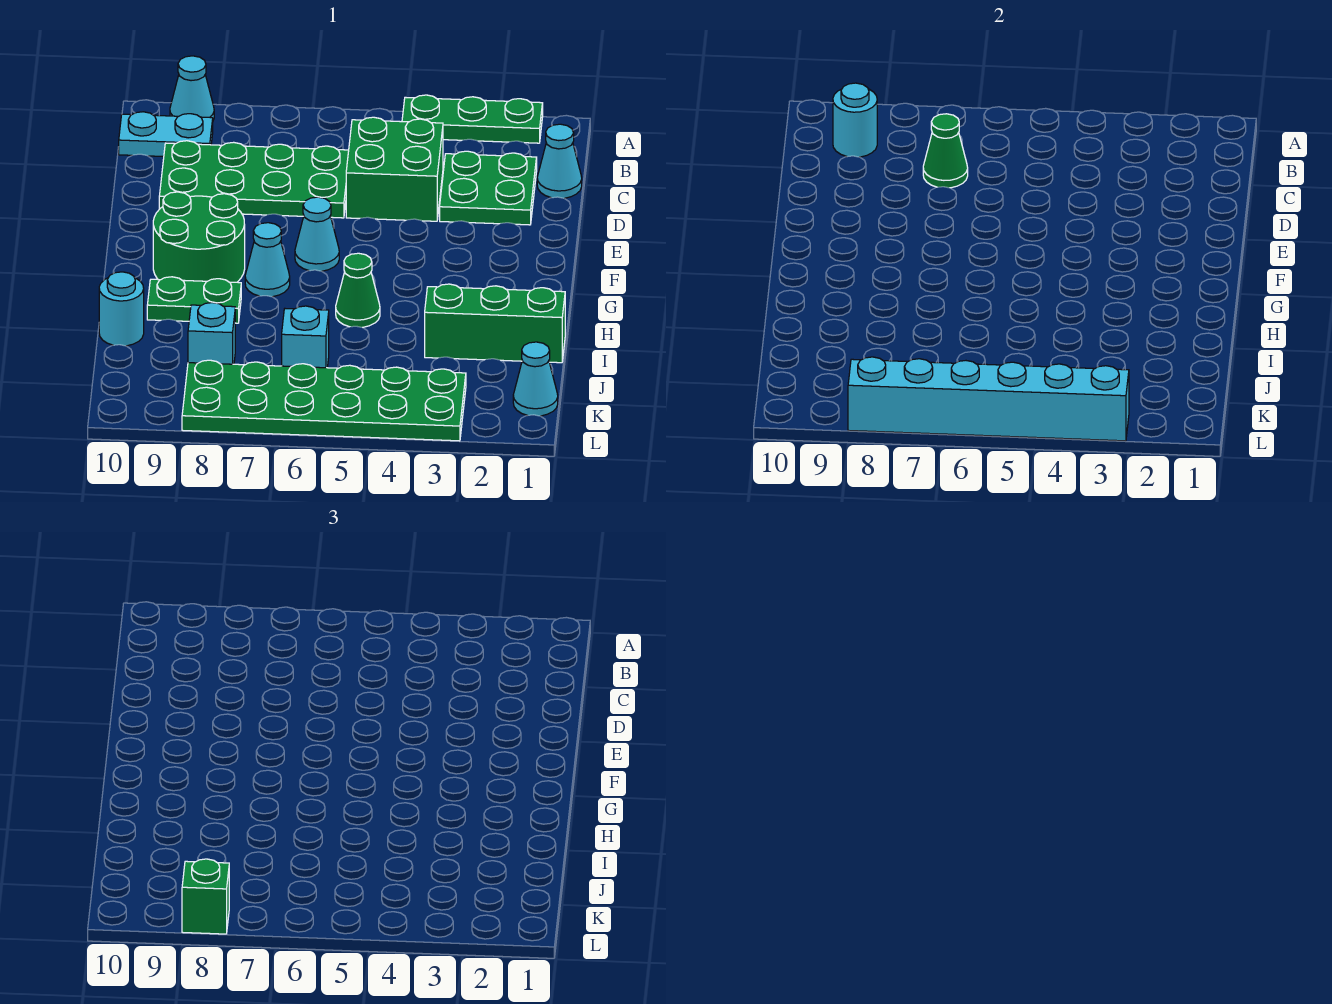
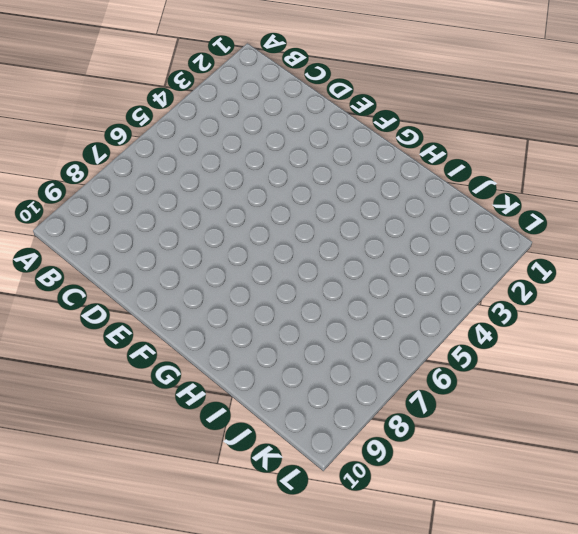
none -> green plate A2:A4 level 1
none -> cyan cone A9 level 1
none -> cyan plate B9:B10 level 1

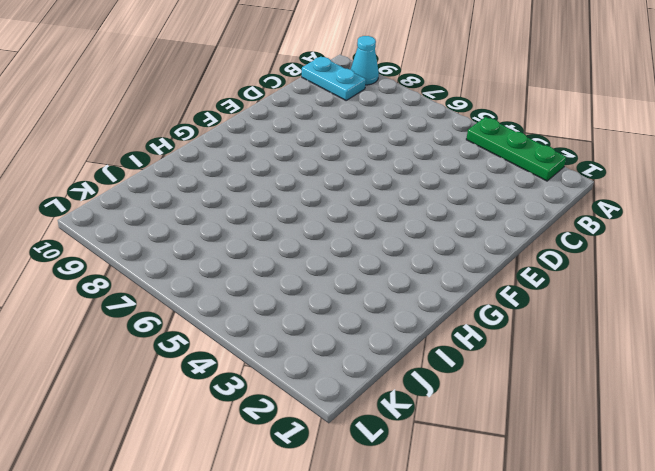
none -> cyan cone C1 level 1
none -> green plate C2:D3 level 1
none -> green brick C4:D5 level 1

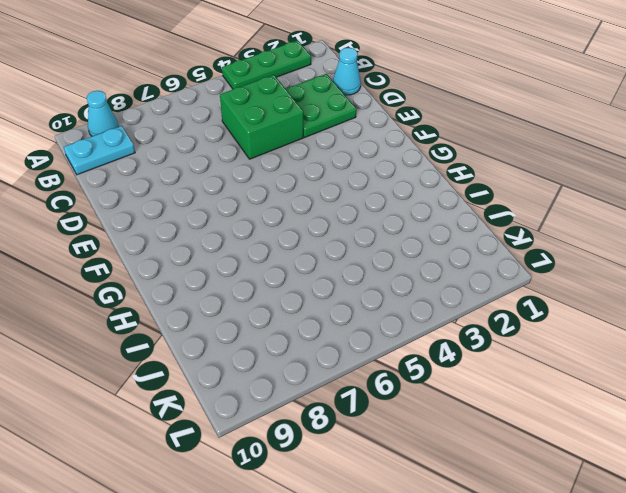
none -> green plate C6:D9 level 1
none -> cyan cone F6 level 1
none -> green round brick F8:G9 level 1

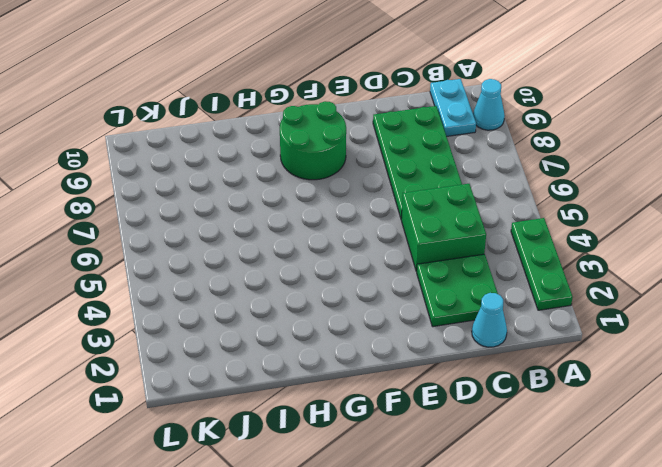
none -> cyan cone F6 level 1
none -> cyan cone G7 level 1
none -> green cone H5 level 1

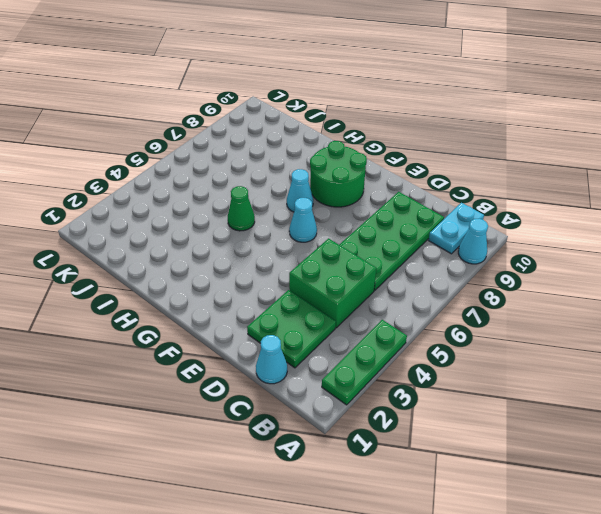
none -> green plate H8:H9 level 1
none -> green brick I1:I3 level 1
none -> cyan round brick I10 level 1

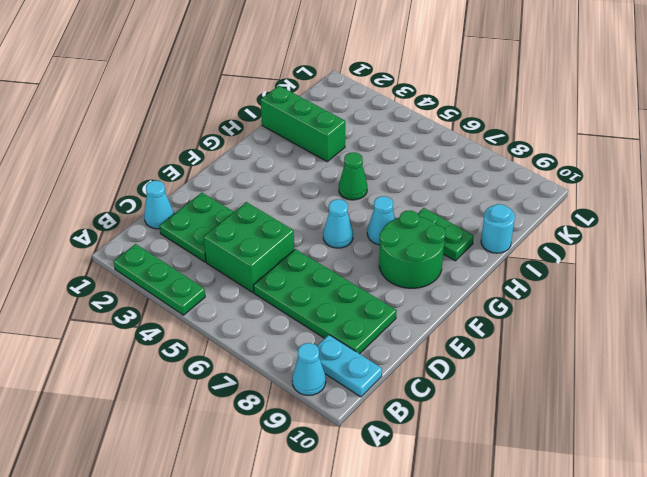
none -> cyan brick J6 level 1
none -> cyan brick J8 level 1
none -> cyan cone K1 level 1

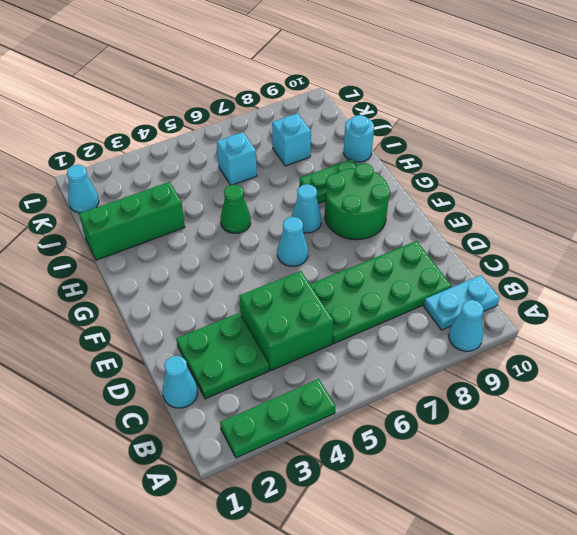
none -> green plate K3:L8 level 1
none -> cyan round brick B9 level 2
none -> green cone C7 level 2

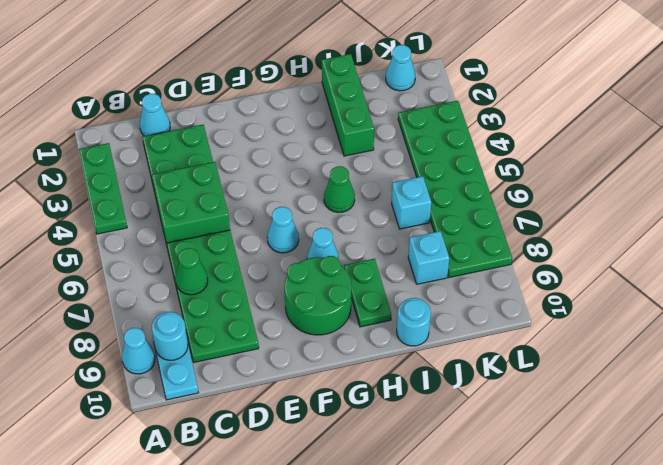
none -> cyan brick L3:L8 level 2
none -> green brick L8 level 3

